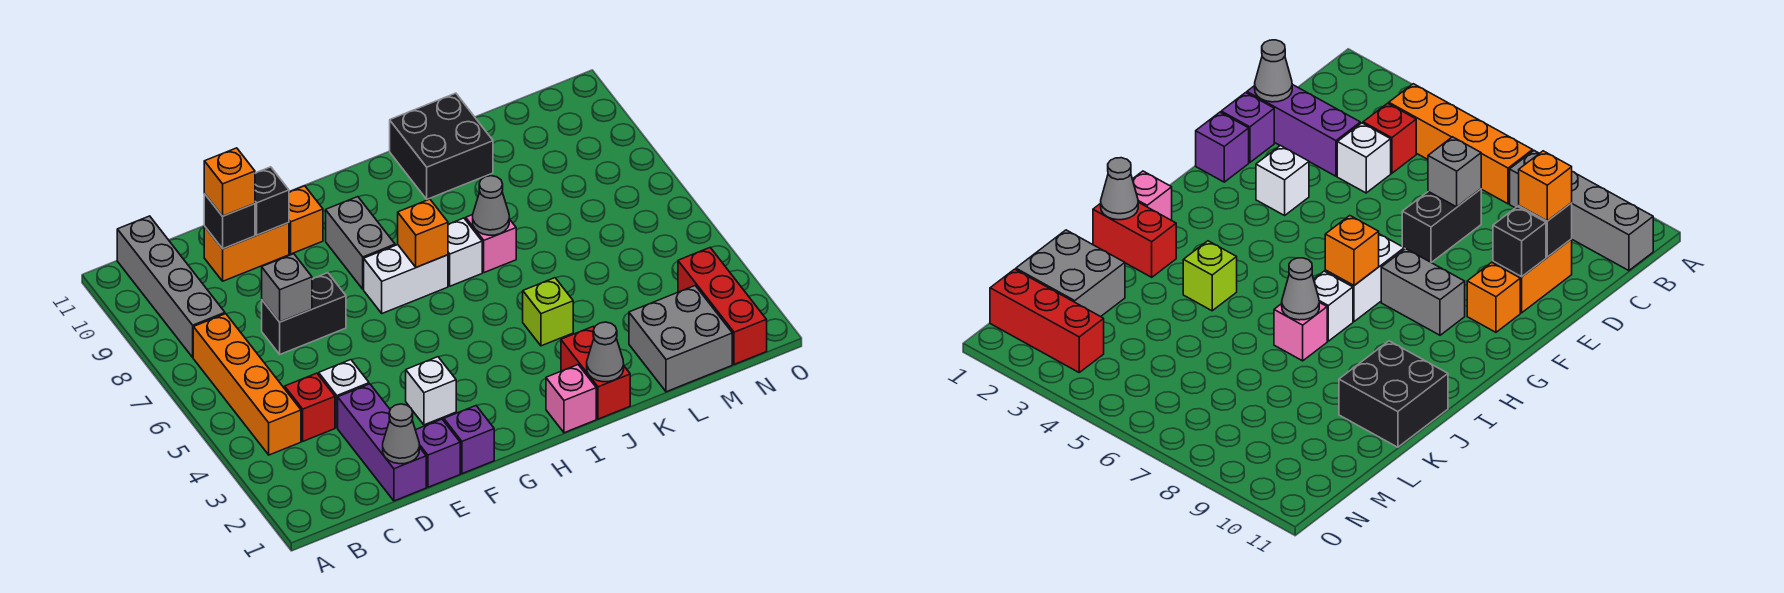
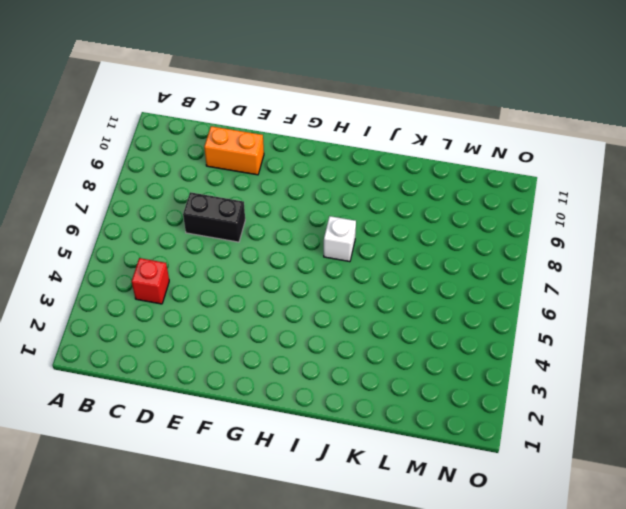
none -> orange brick B4:B7 level 1
none -> grey brick B8:B11 level 1
none -> purple brick D1:D3 level 1

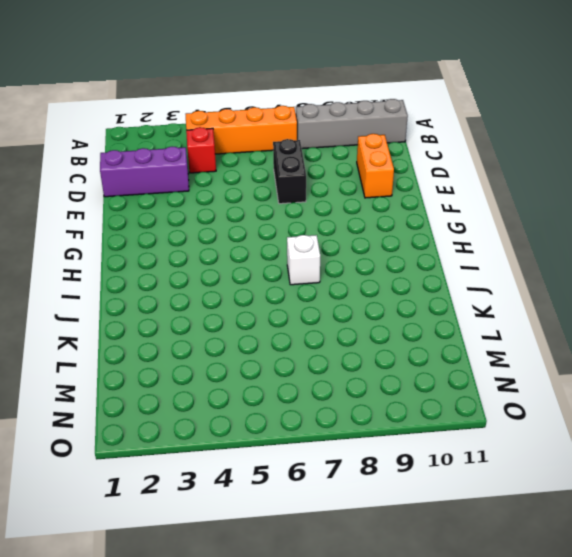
none -> white brick D4 level 1
none -> purple brick E1 level 1
none -> purple brick F1 level 1

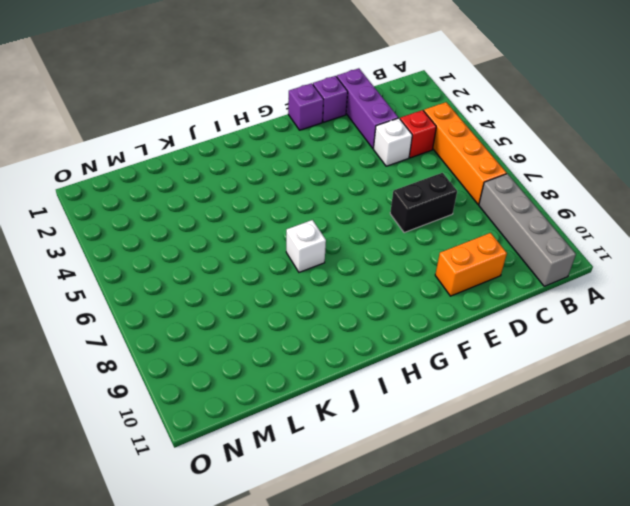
none -> white brick F3 level 1
none -> orange brick F10 level 1
none -> white brick G7:H7 level 1

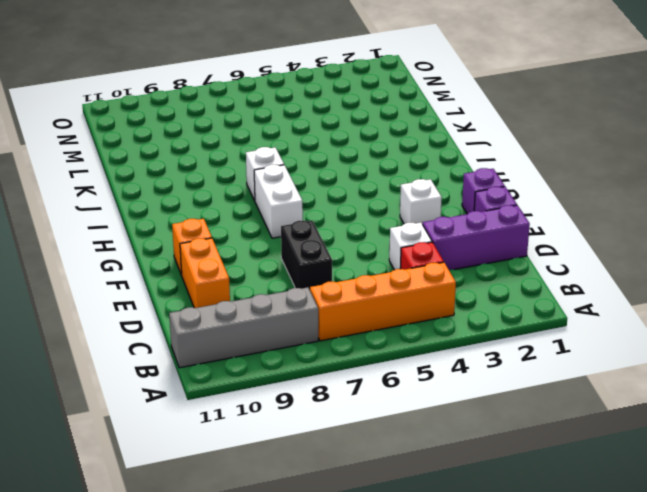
none -> grey brick G8:G9 level 1
none -> pink brick I1 level 1
none -> red brick J1:J2 level 1

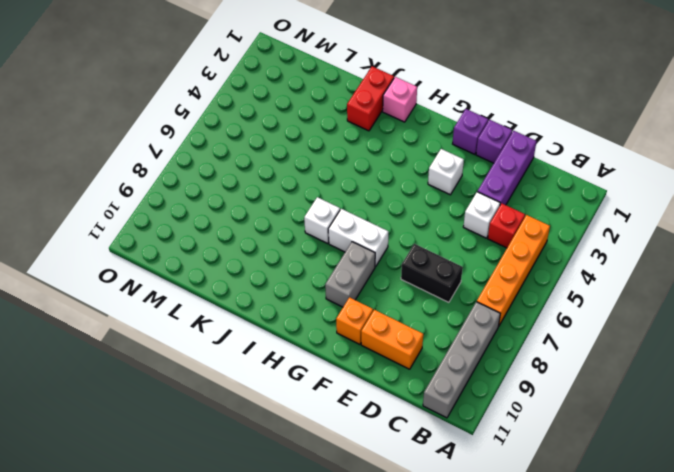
none -> lime brick J4 level 1
none -> pink brick J7 level 1
none -> black brick J10:K11 level 1

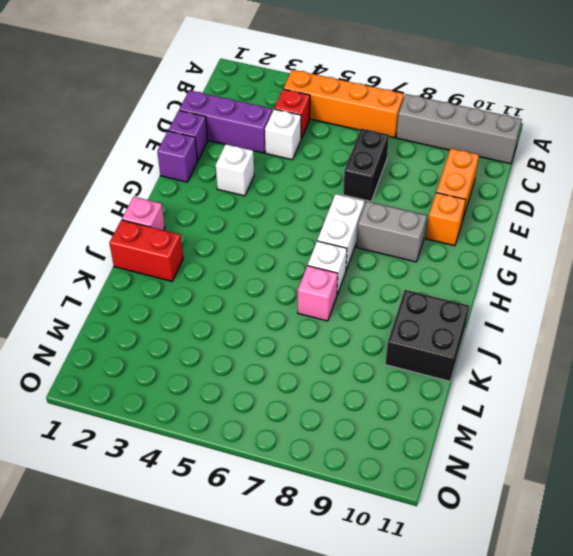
none -> lime brick J4 level 1
none -> grey brick L1:M2 level 1
none -> red brick N1:N3 level 1

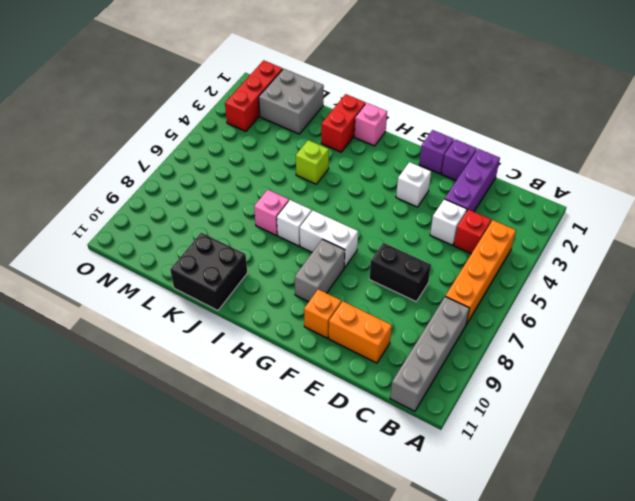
none -> grey cone D1 level 2
none -> grey brick D7 level 2
none -> black brick D10 level 2

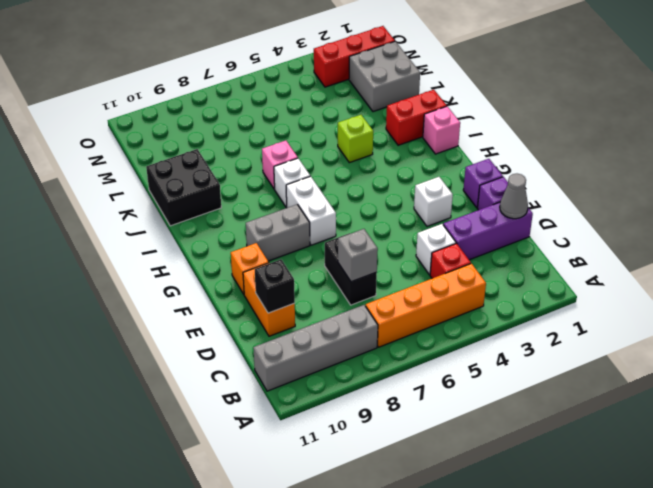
none -> black brick E10 level 2
none -> orange brick H7 level 2
none -> grey cone J1 level 2

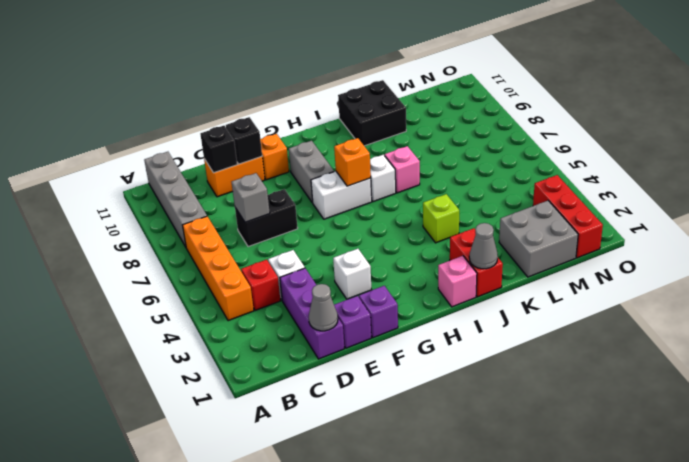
none -> grey cone J7 level 2
none -> orange brick D10 level 3

